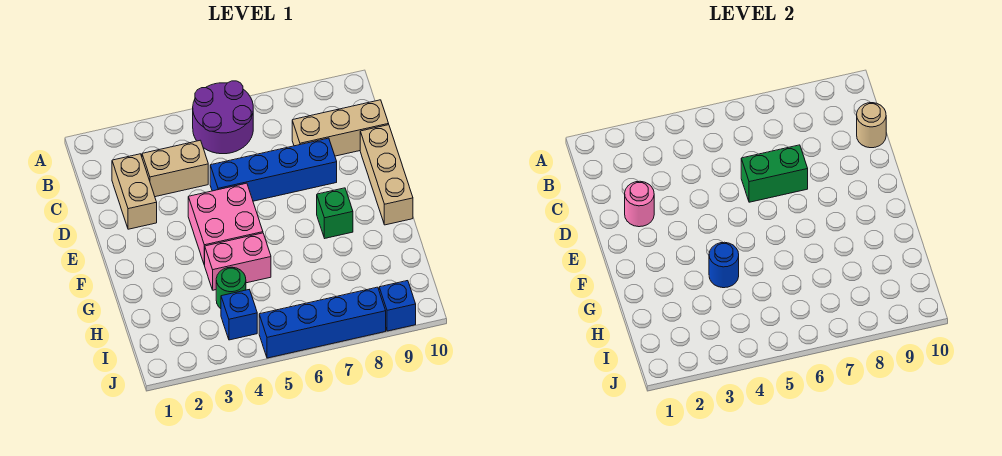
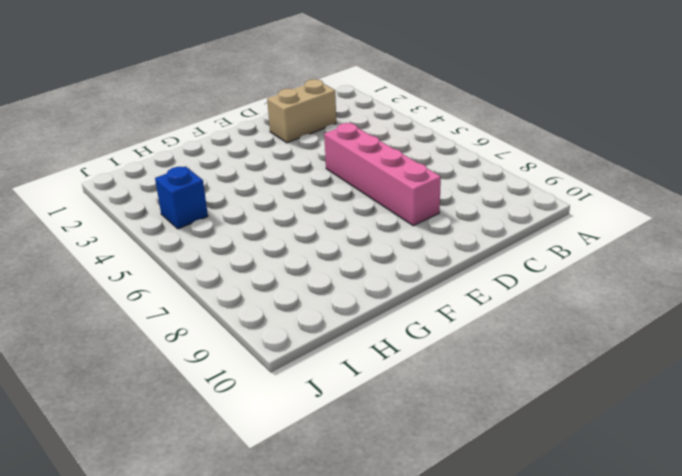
pink brick D5:D8 level 1 -> blue brick D5:D8 level 1
none -> purple round brick A5:B6 level 1
none -> tan brick C3:C4 level 1
none -> tan brick C8:C10 level 1

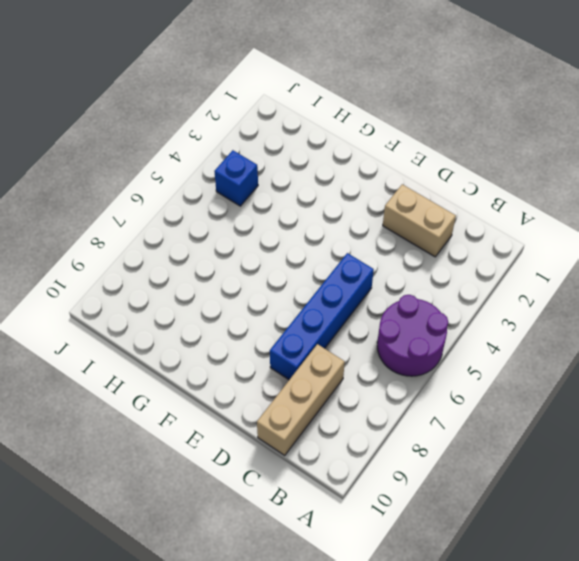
none -> tan brick C3:C4 level 1
none -> tan brick D10:F10 level 1
none -> pink brick E4:F5 level 1

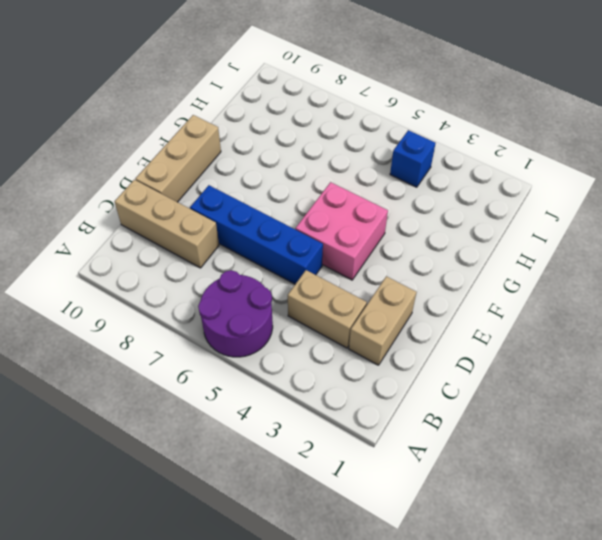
none -> green brick F8 level 1
none -> pink brick G4:G5 level 1
none -> green round brick H4 level 1

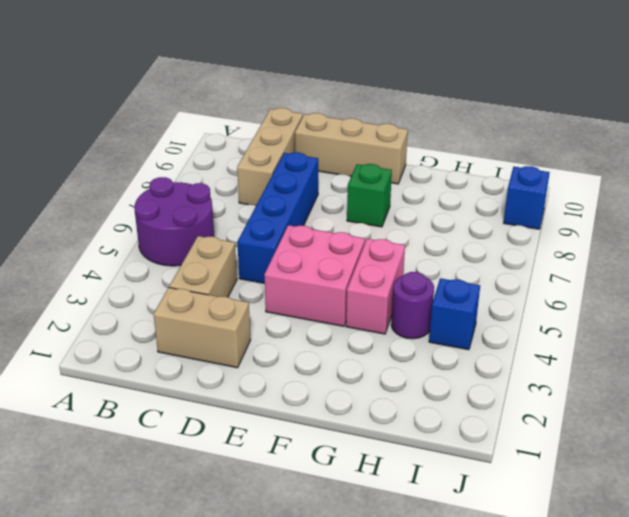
purple round brick H4 level 1 -> green round brick H4 level 1
none -> blue brick J5:J8 level 1
none -> tan round brick C10 level 2
none -> pink round brick D2 level 2

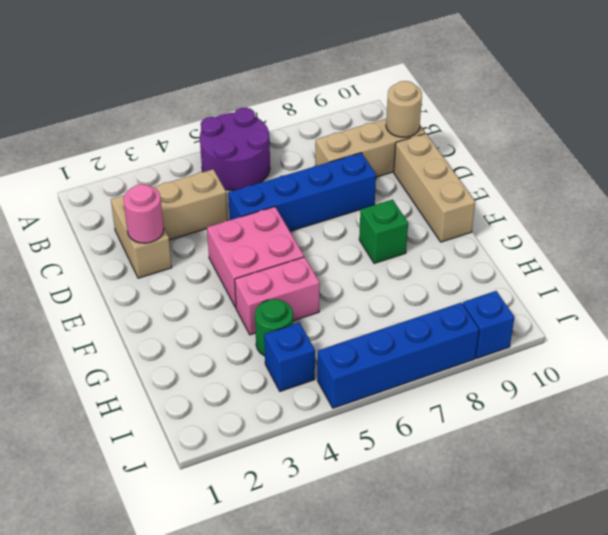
none -> green brick D6:D7 level 2
none -> blue round brick G4 level 2

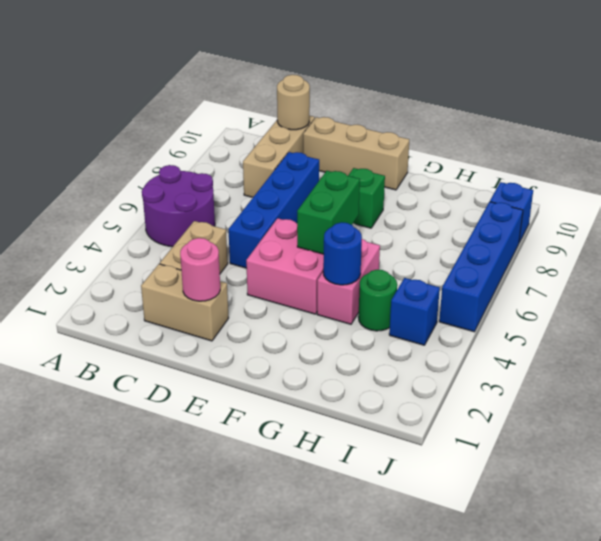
green brick F5:F6 level 2 -> green brick D6:D7 level 2

